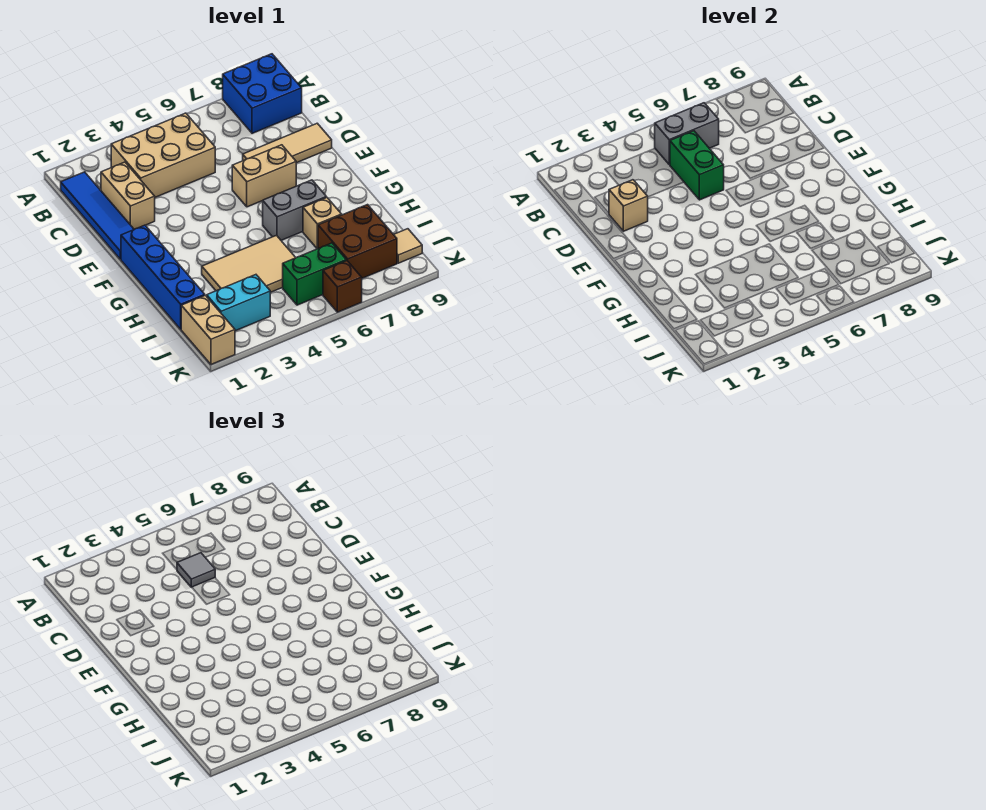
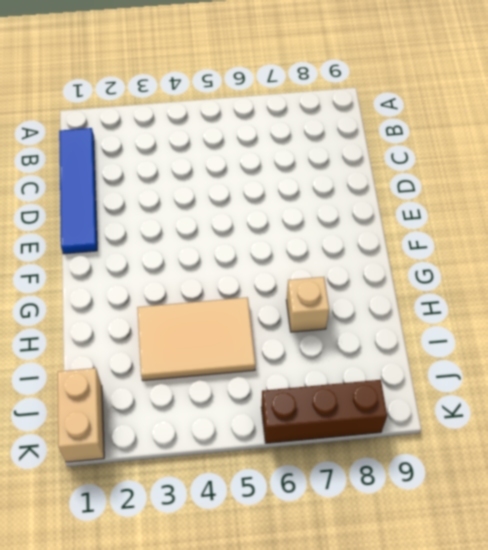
brown brick K6:K8 level 1 -> brown brick K6 level 1
none -> blue brick A8:B9 level 1
none -> tan brick B3:C5 level 1
none -> tan brick C2:D2 level 1

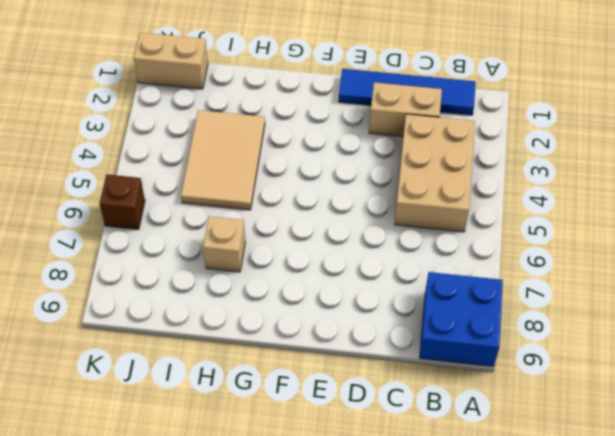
none -> tan tile D7:D9 level 1
none -> tan brick E6:E7 level 1
none -> blue brick F1:I1 level 1

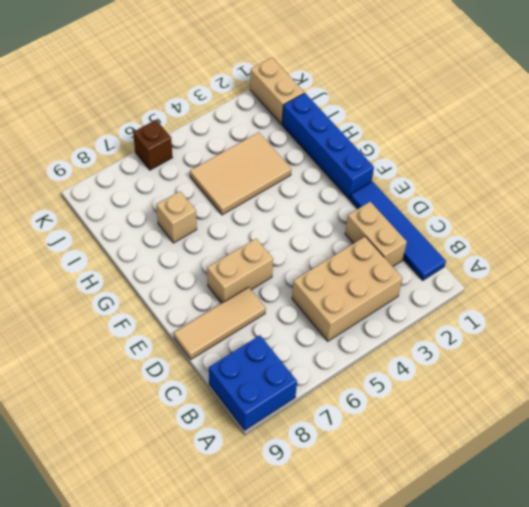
none -> grey brick G6:G7 level 1
none -> brown brick I7:J8 level 1
none -> cyan brick J2:J3 level 1

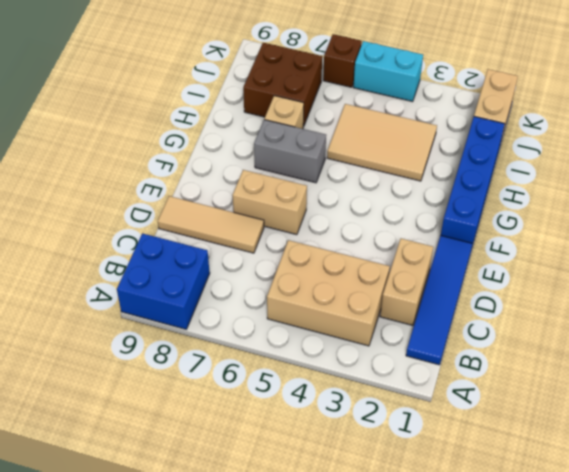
cyan brick K4:K5 level 1 -> cyan brick J2:J3 level 1
none -> green brick J5:J6 level 1
none -> tan tile J9 level 1
none -> grey brick B5:B6 level 2

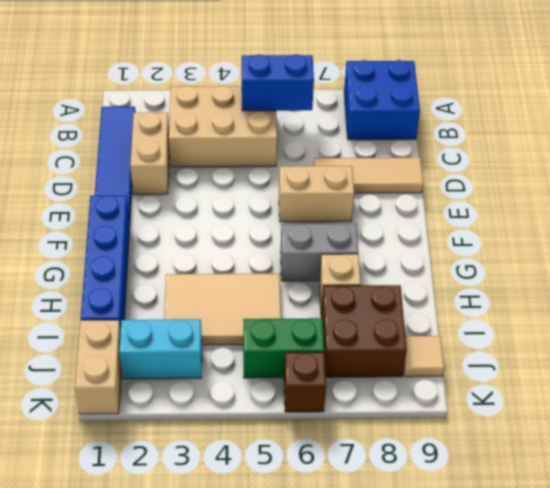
blue brick B5:B6 level 2 -> grey brick B5:B6 level 2
none -> green brick C5:D5 level 2
none -> tan brick D2 level 2
none -> grey tile C5 level 3

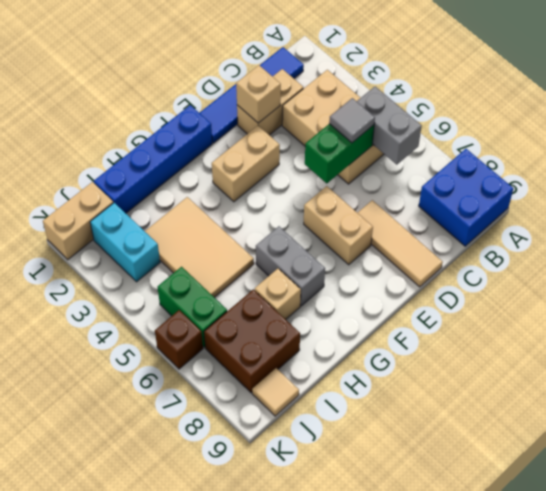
tan brick E3:F3 level 1 -> none

